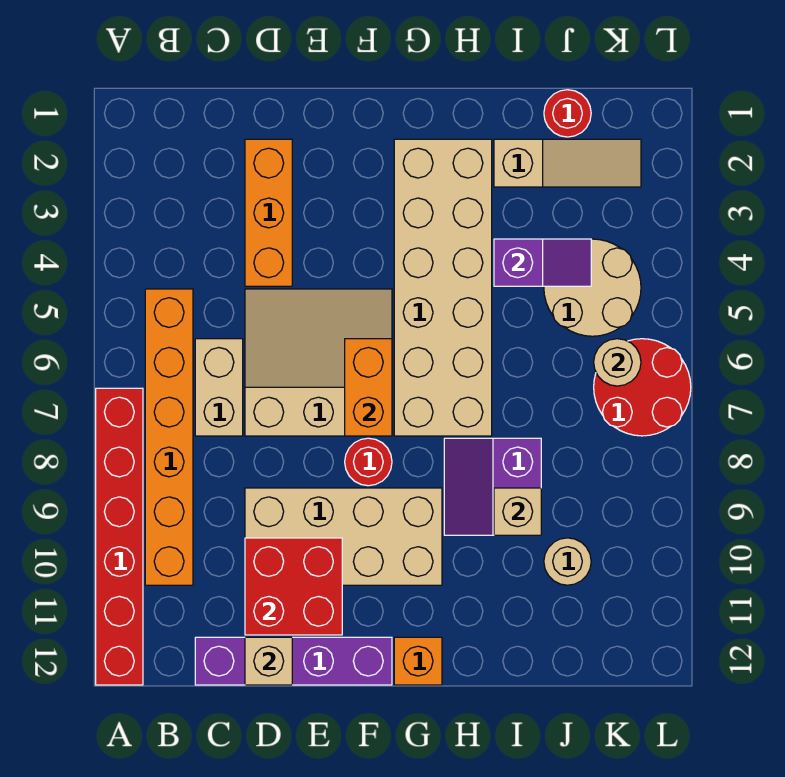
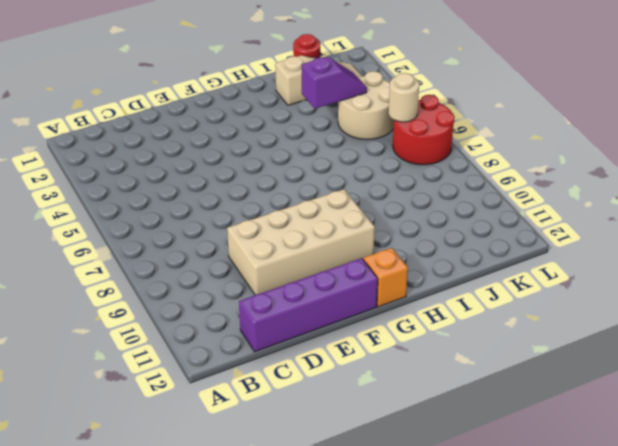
none -> red brick A7:A12 level 1
none -> orange brick B5:B10 level 1
none -> tan brick C6:C7 level 1

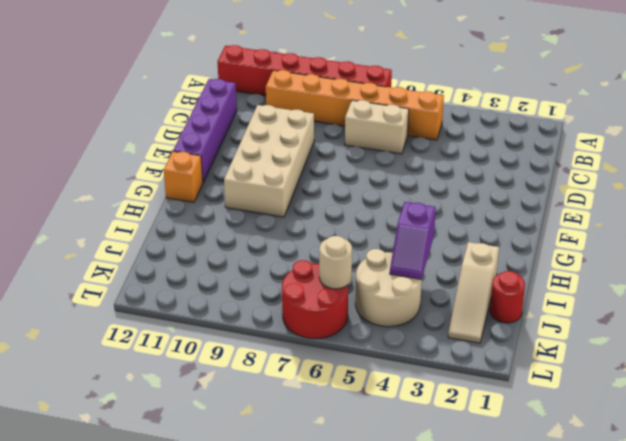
none -> orange brick D2:D4 level 1
none -> tan slope D5:F7 level 1 top 7
none -> red round brick F8 level 1

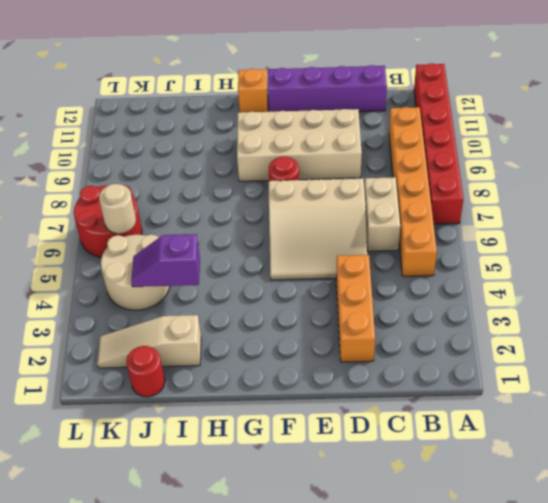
none -> tan brick G2:H7 level 1
none -> purple slope H8:I9 level 1 top I
none -> tan round brick J10 level 1

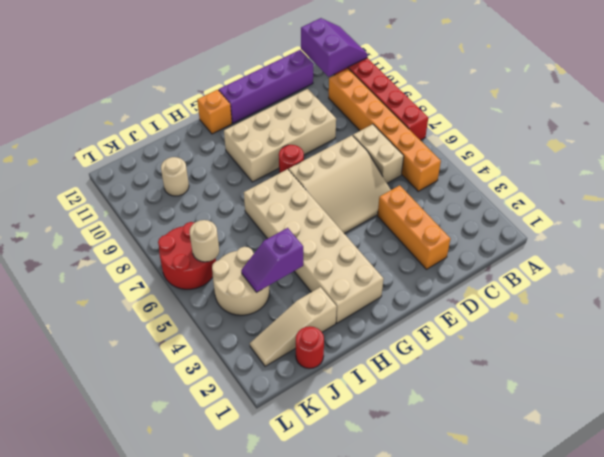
purple slope A11:B12 level 2 top B -> purple slope H8:I9 level 1 top I
none -> red brick D10:E11 level 2
none -> tan brick D12 level 2
none -> orange brick F6:F7 level 2

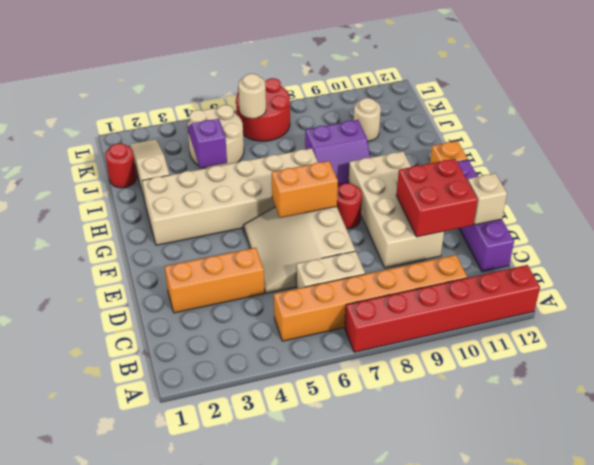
none -> tan brick I9 level 2

